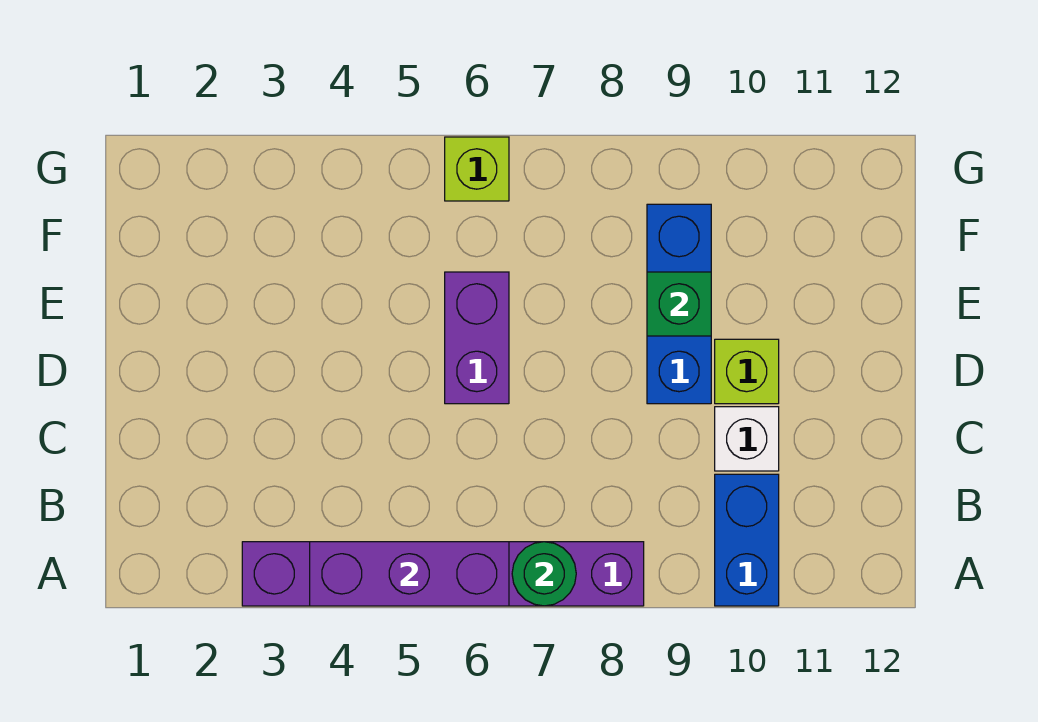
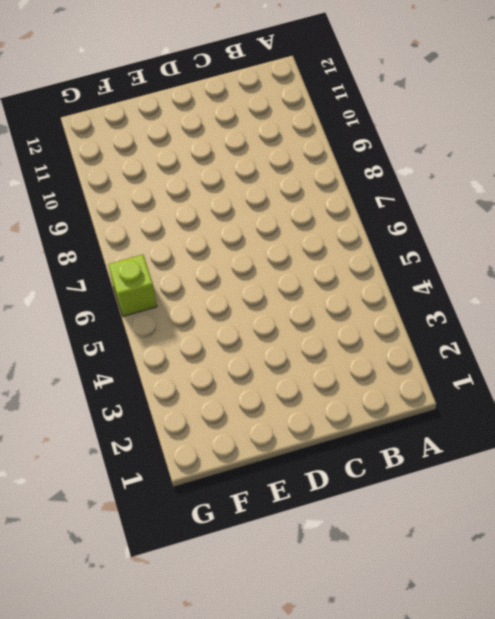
none -> purple brick A3:A8 level 1
none -> blue brick A10:B10 level 1

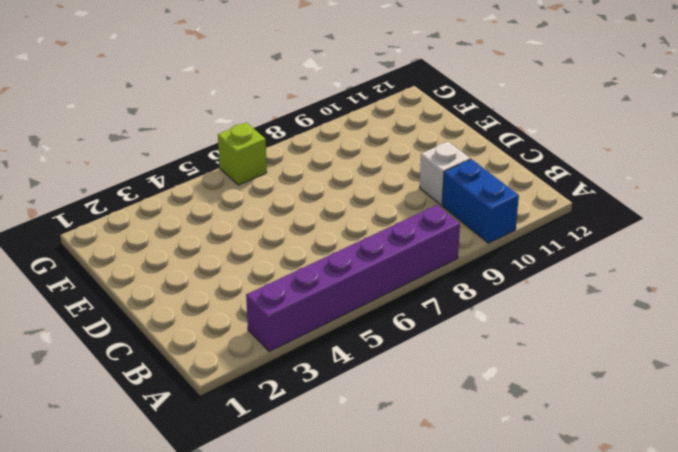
none -> purple brick D6:E6 level 1
none -> blue brick D9:F9 level 1

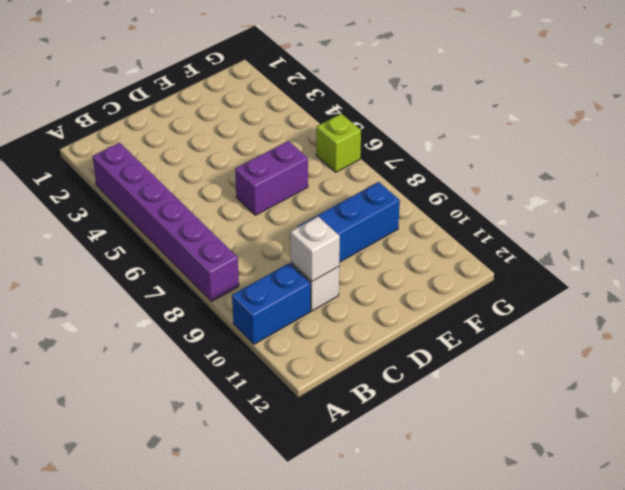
white brick C10 level 2 -> none
none -> lime brick D10 level 1
none -> purple brick A4:A6 level 2

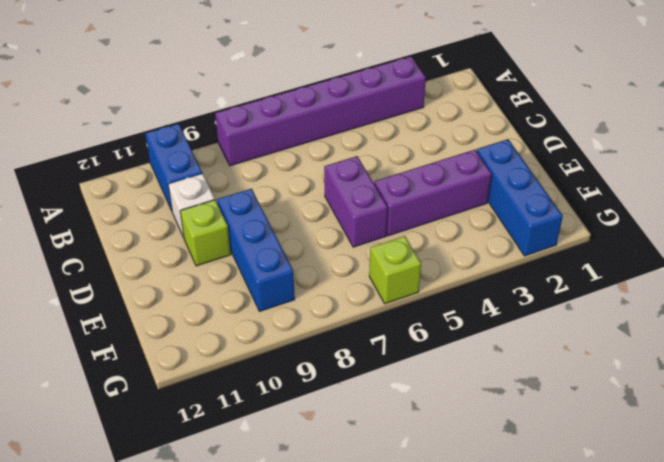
blue brick E2:G2 level 1 -> none
purple brick E3:E5 level 1 -> purple brick A4:A6 level 2
none -> green round brick A7 level 2
none -> green brick E9 level 2

